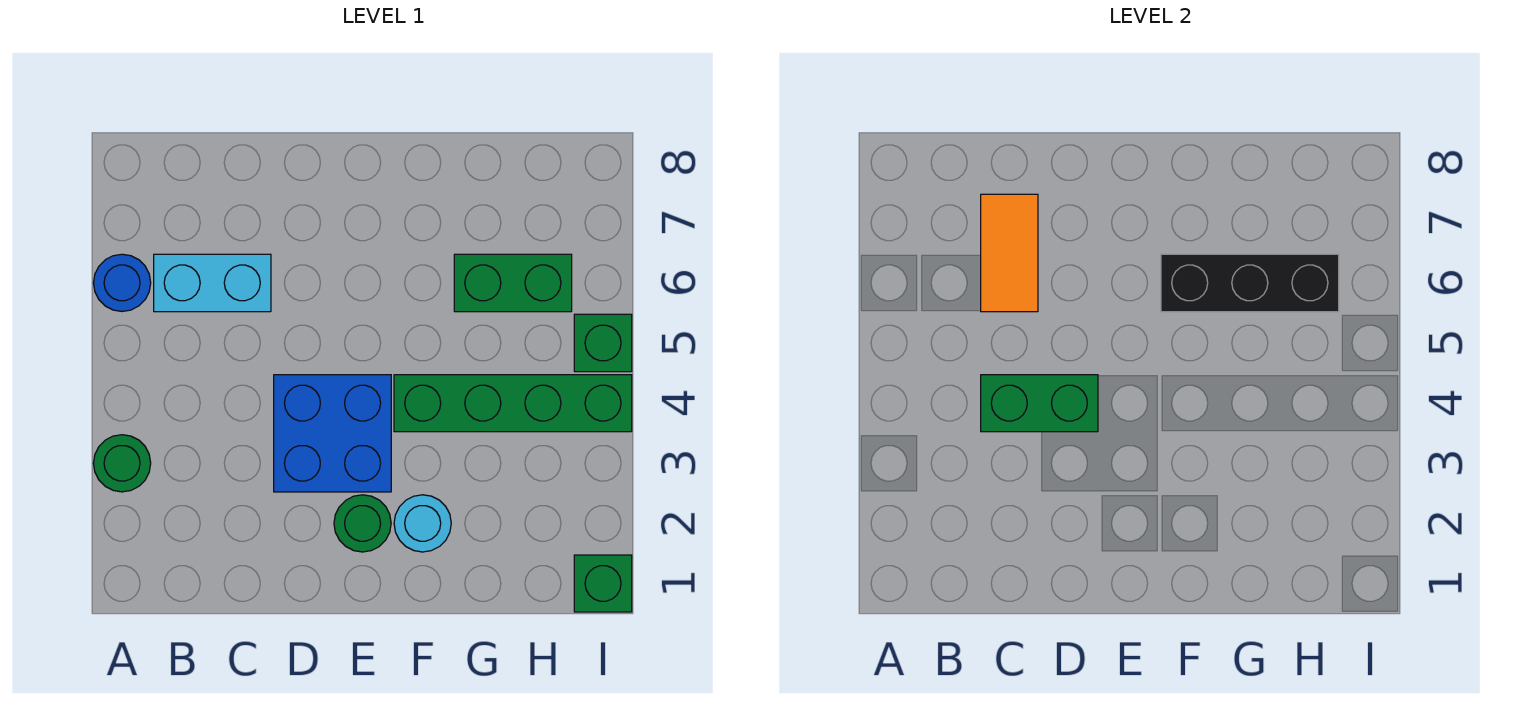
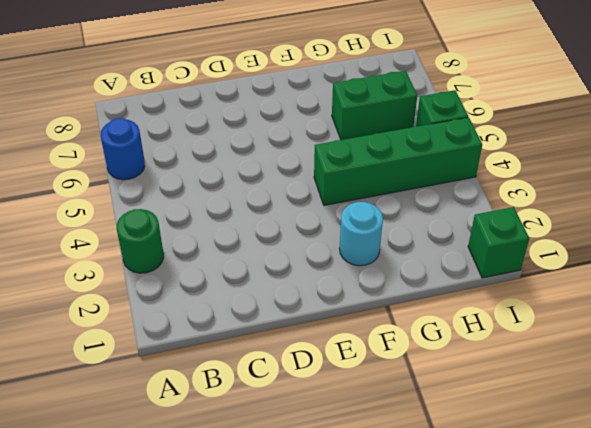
none -> cyan brick B6:C6 level 1
none -> blue brick D3:E4 level 1
none -> green round brick E2 level 1

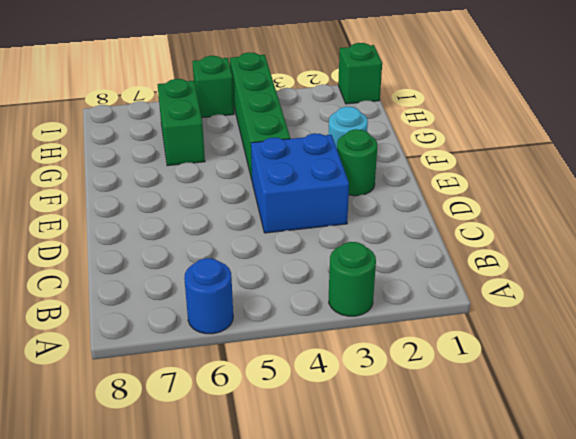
none -> cyan brick B6:C6 level 1
none -> green brick C4:D4 level 2
none -> orange tile C6:C7 level 2

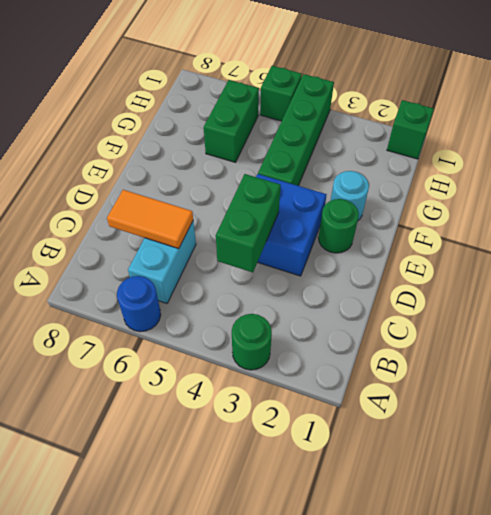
none -> black brick F6:H6 level 2

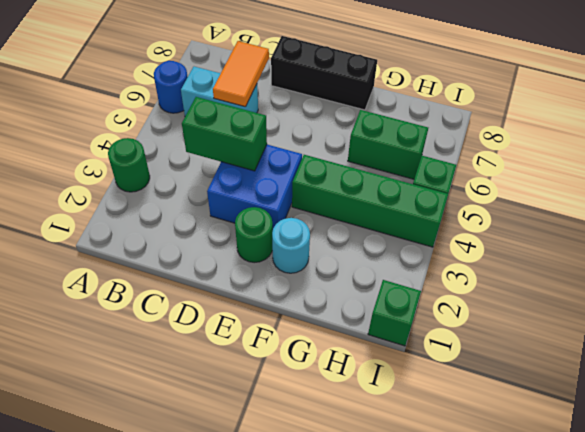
black brick D8:F8 level 1 -> black brick F6:H6 level 2

